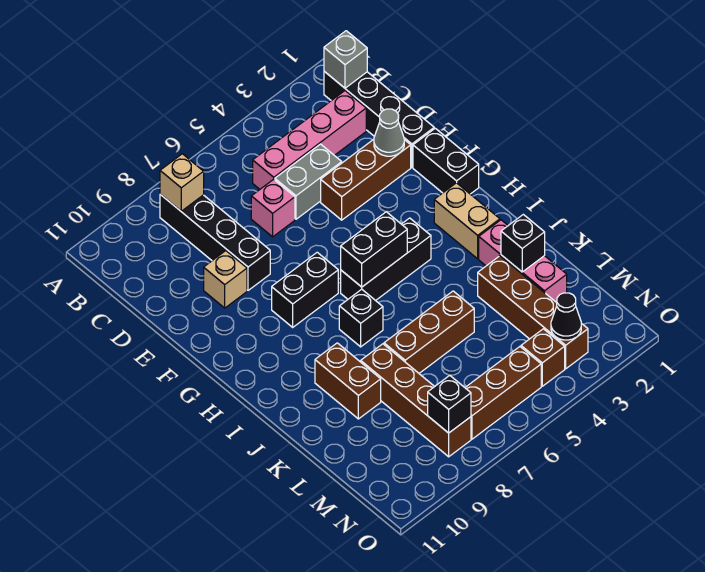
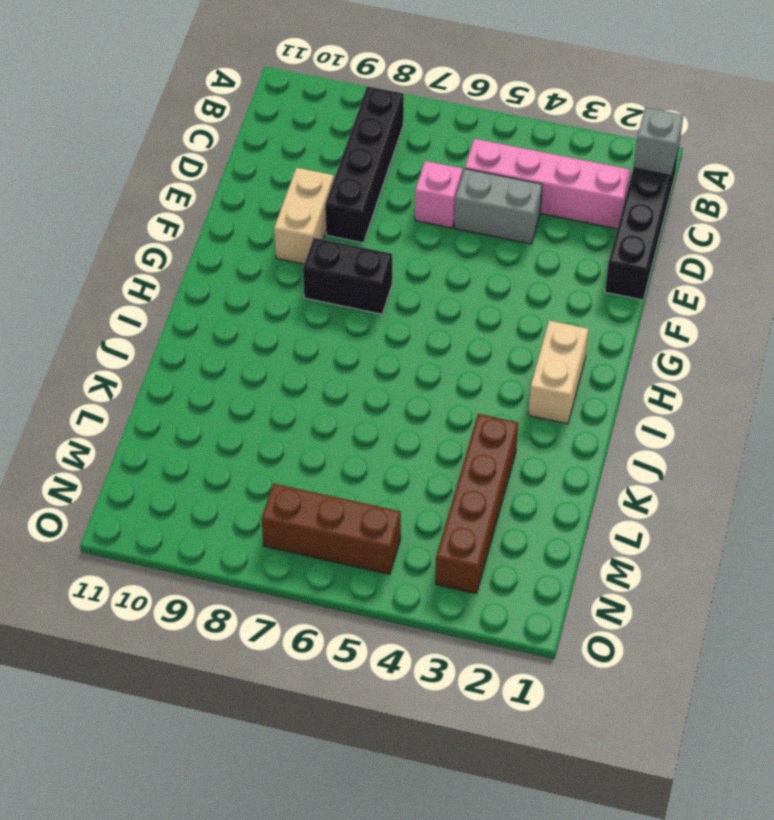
tan brick E9:F9 level 1 -> tan brick E9 level 1
none -> brown brick E2:E4 level 1
none -> black brick F1:G1 level 1
none -> black brick H4:H6 level 1

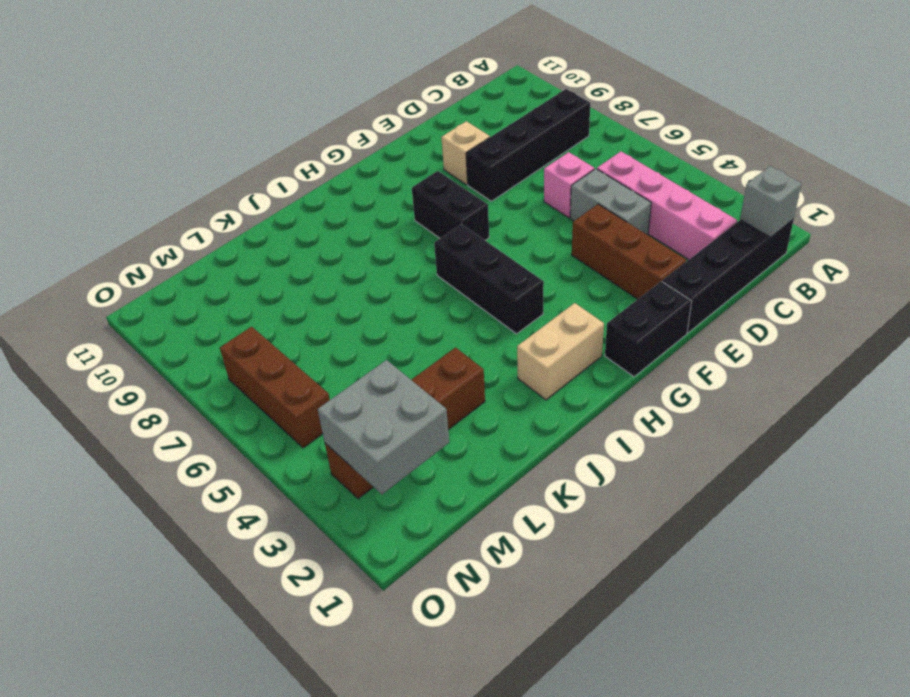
grey brick M2:N3 level 2 -> black cone N3 level 2
none -> black brick I7 level 1
none -> pink brick J2:L2 level 1
none -> brown brick J9:K9 level 1

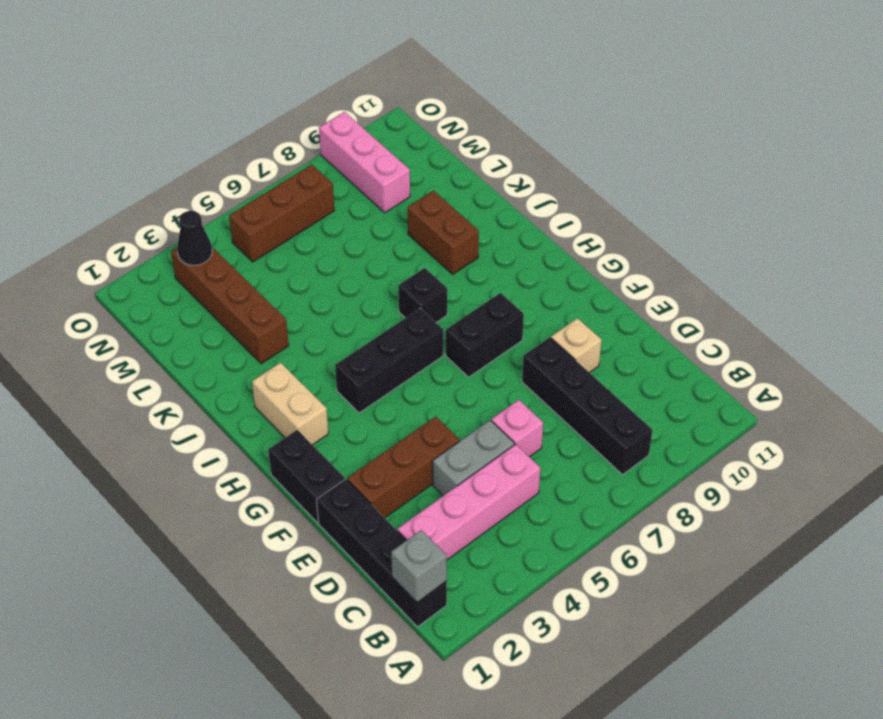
pink brick M9:O9 level 1 -> pink brick J2:L2 level 1
none -> brown brick K5:K7 level 1
none -> brown brick K8:N8 level 1
none -> brown brick N4 level 1

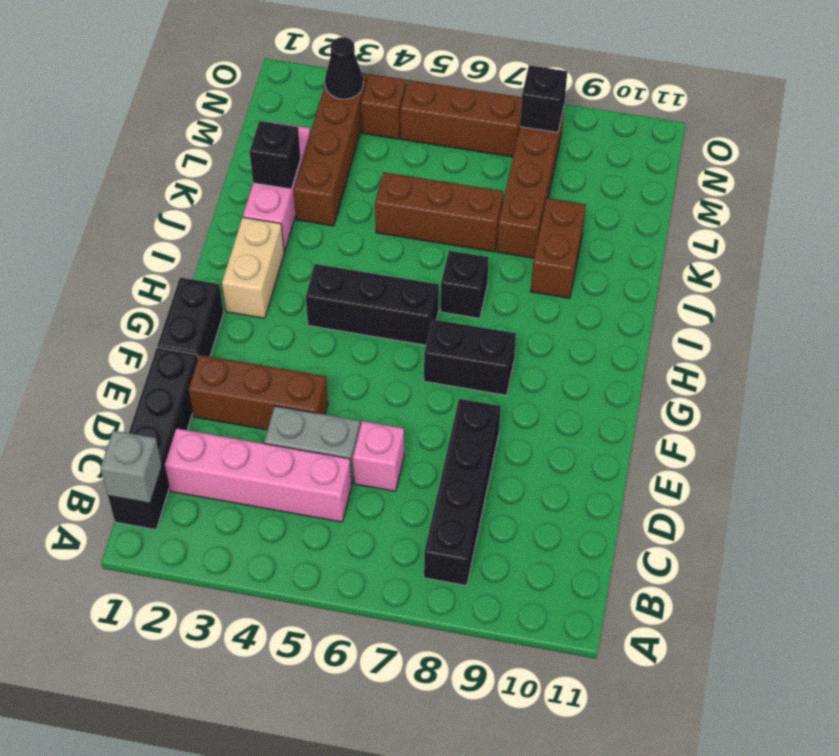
none -> tan brick E9 level 1
none -> tan brick B8 level 2
none -> grey cone E2 level 2

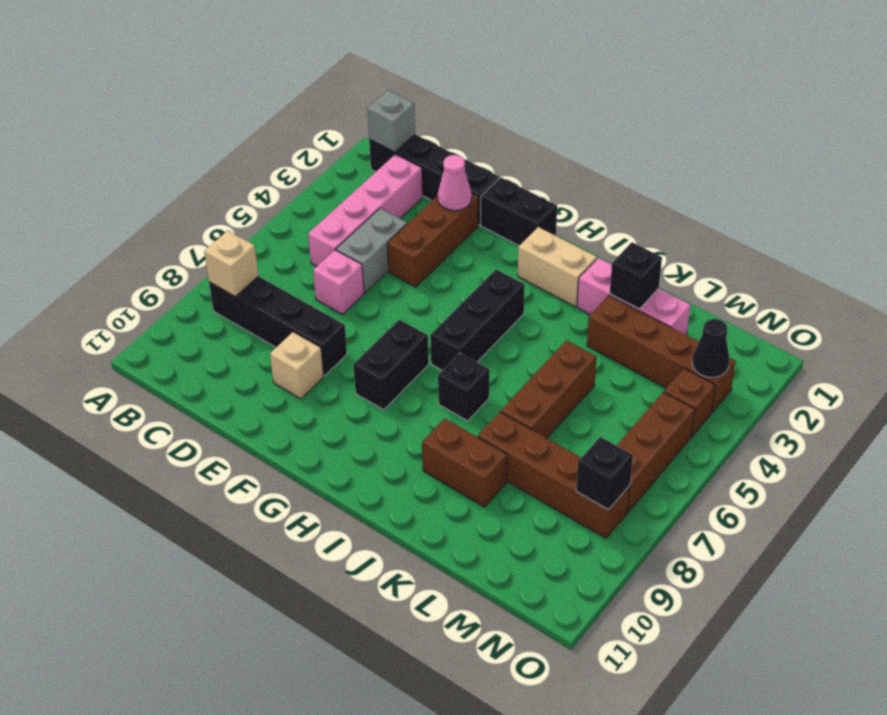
pink cone E2 level 2 -> grey cone E2 level 2
none -> black brick H5:H6 level 2

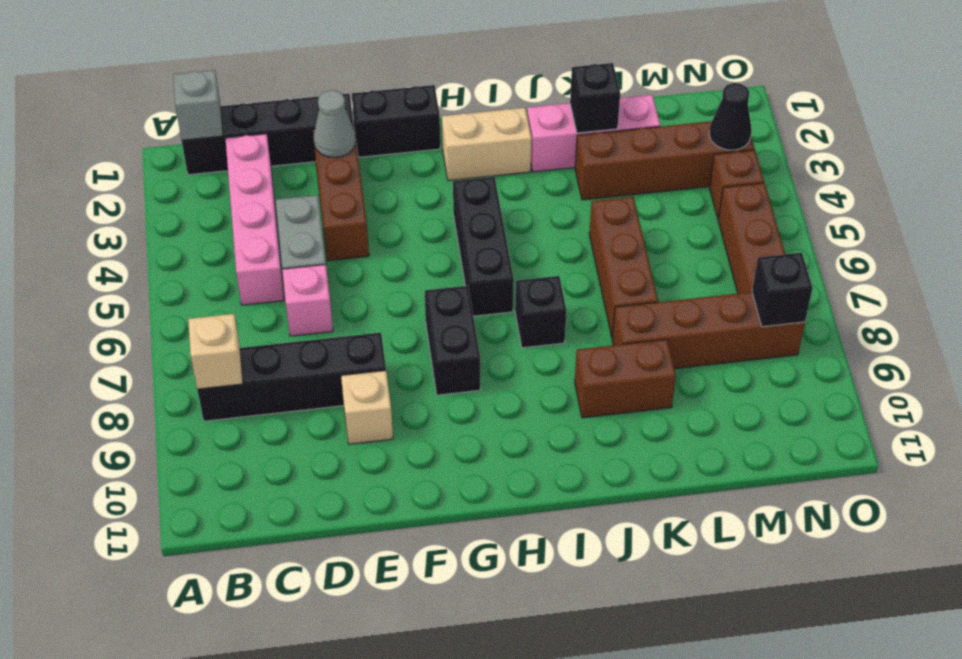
none -> black brick H5:H6 level 2

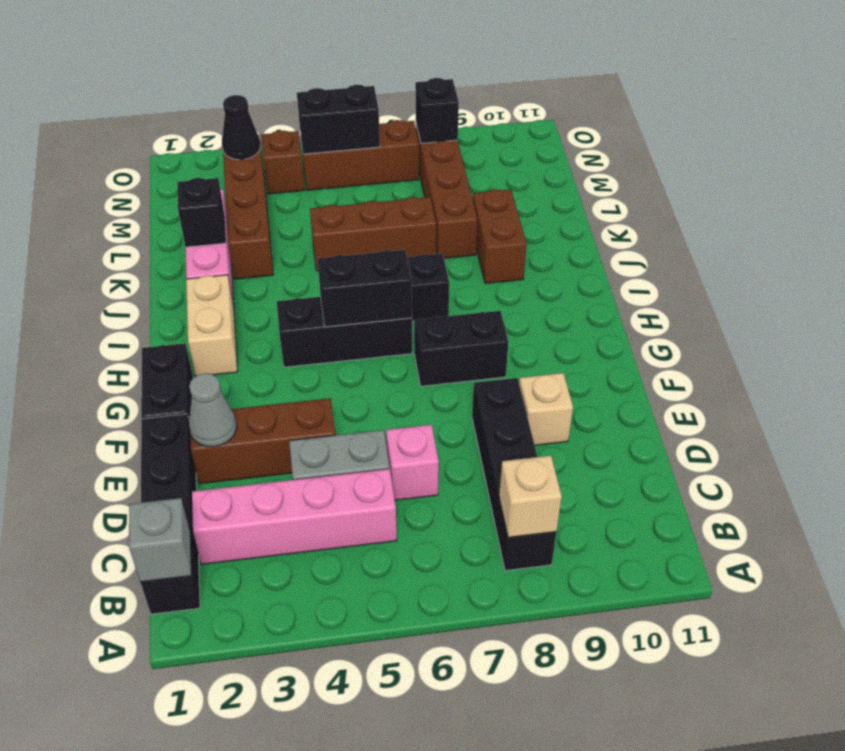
black brick N5:N6 level 2 -> none

